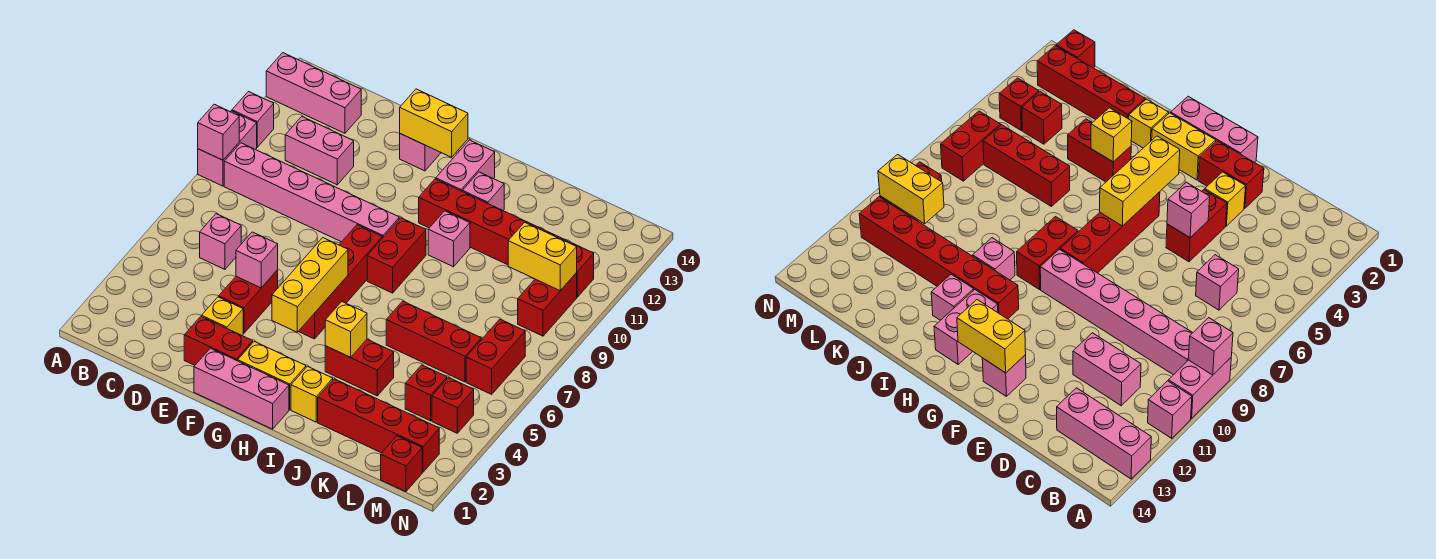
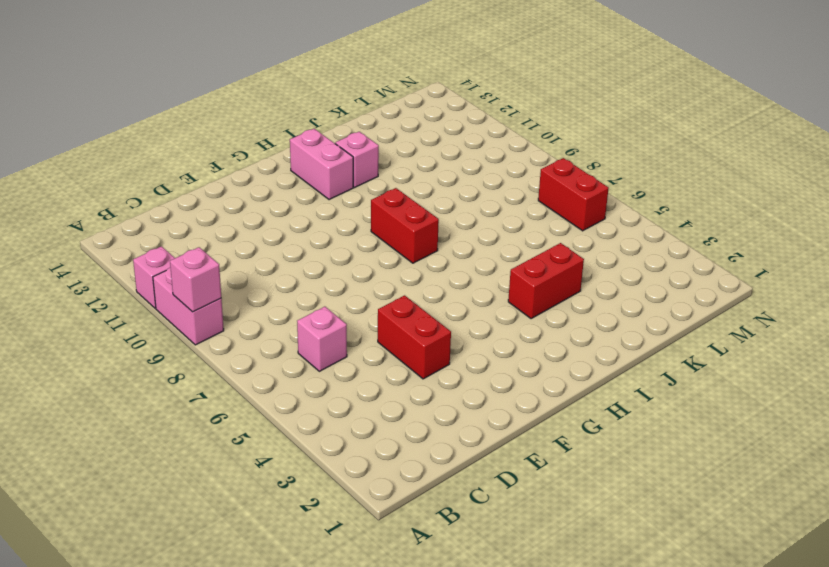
none -> pink brick A13:C13 level 1
none -> pink brick B9:G9 level 1
none -> pink brick C11:D11 level 1
none -> red brick E2:F2 level 1

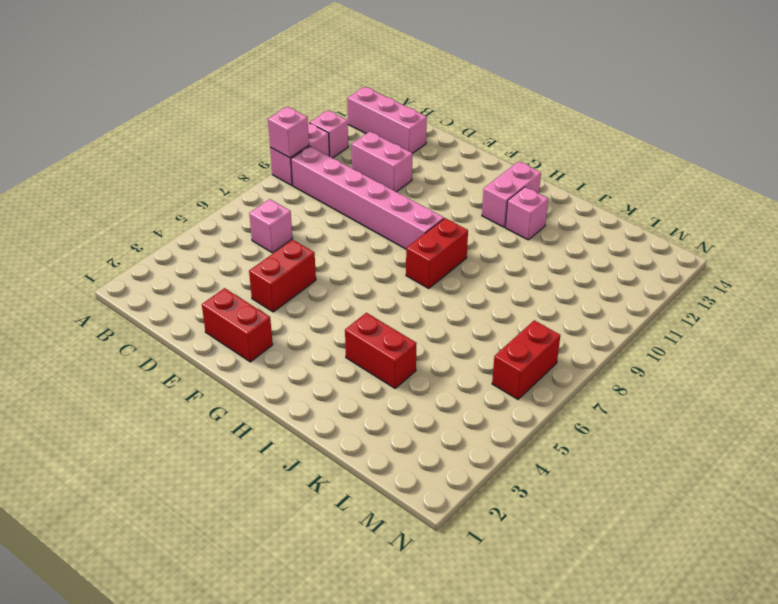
none -> yellow brick E3 level 1
none -> pink brick F1:H1 level 1
none -> pink brick F13 level 1
none -> yellow brick G2:H2 level 1

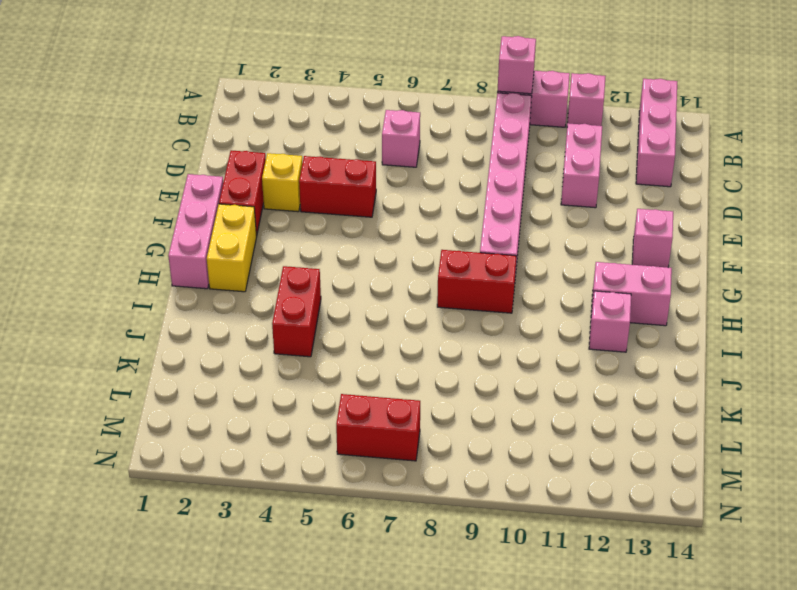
none -> red brick G5:G8 level 1
none -> red brick H11:M11 level 1
none -> yellow brick I2 level 1
none -> pink brick I10 level 1

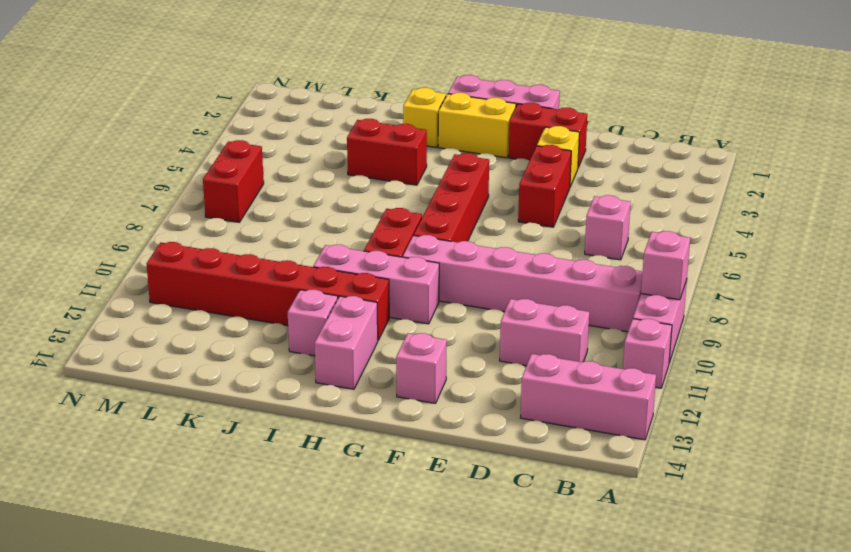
pink brick G10:I10 level 1 -> pink brick I10 level 1
none -> red brick J2:M2 level 1
none -> red brick J6:L6 level 1
none -> red brick L4 level 1
none -> red brick M1 level 1

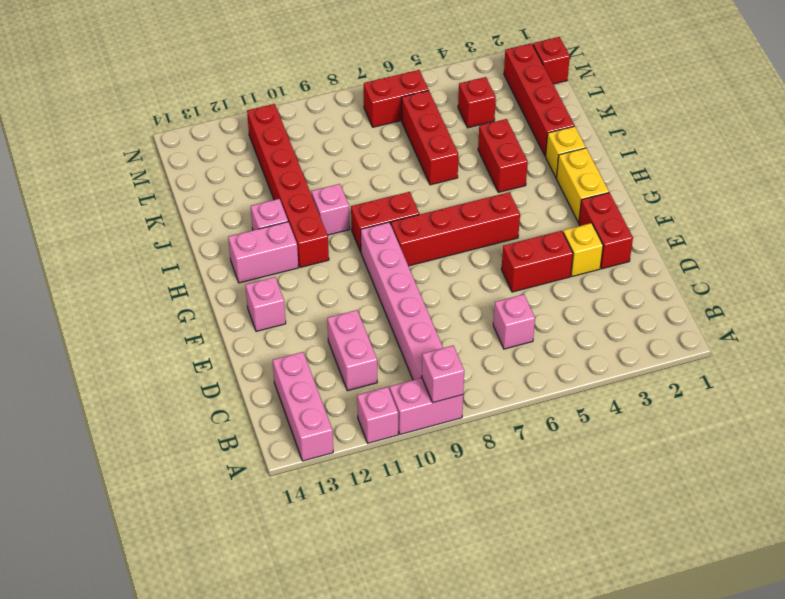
none -> pink brick F1:H1 level 1
none -> red brick M4 level 1
none -> red brick M9:M10 level 1
none -> pink brick E5 level 2

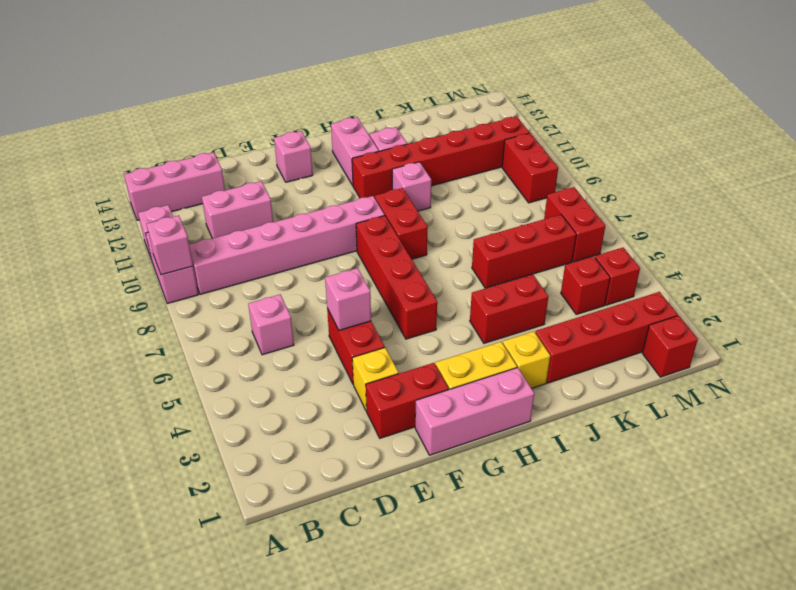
none -> yellow brick F13:G13 level 2
none -> yellow brick G4:G6 level 2
none -> yellow brick I4 level 2
none -> yellow brick L10:M10 level 2

